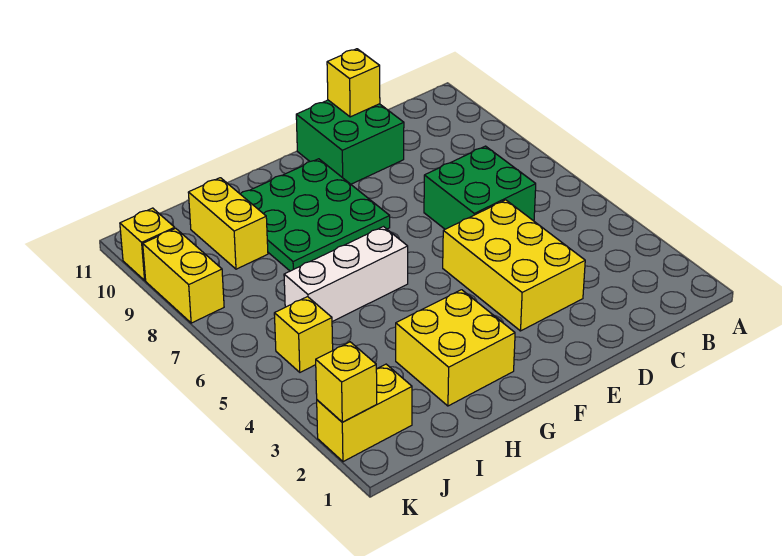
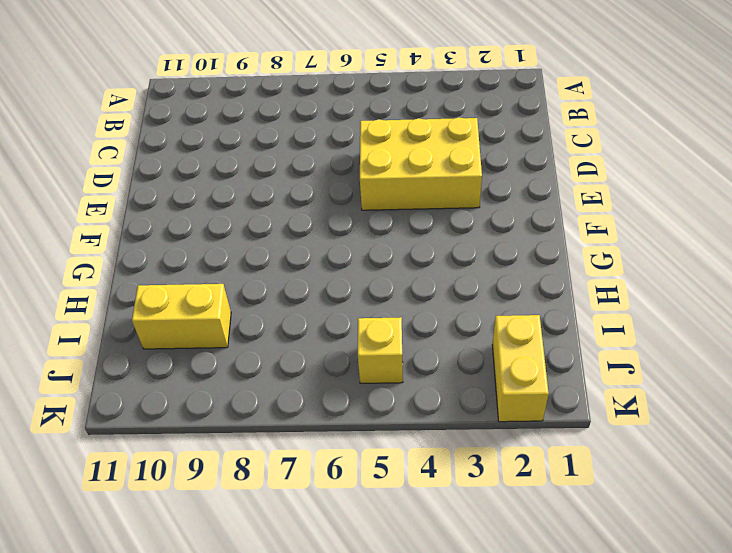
none -> green brick C6:D7 level 1
none -> green brick D10:E11 level 1
none -> green plate F8:H10 level 1

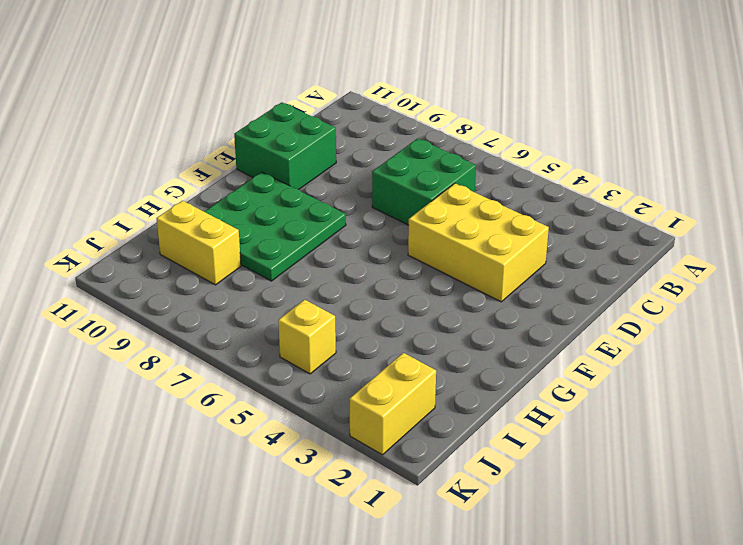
none -> yellow brick G2:H3 level 1
none -> white brick G6:I6 level 1
none -> yellow brick K8:K9 level 1

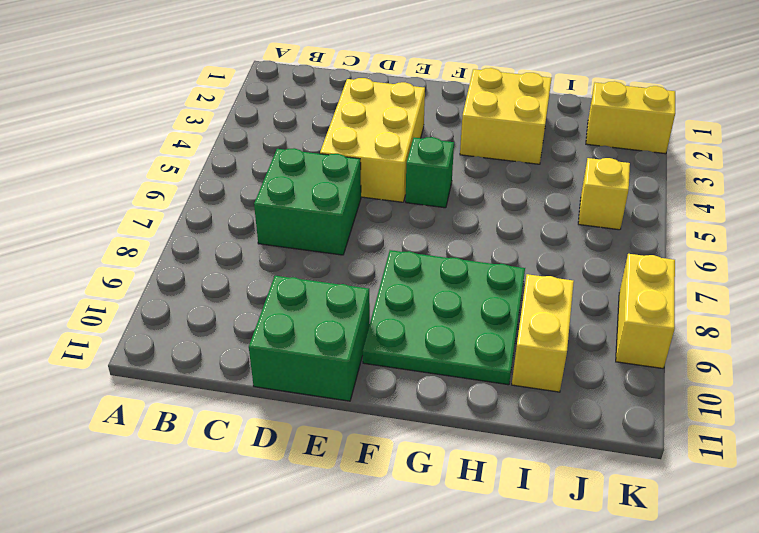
green brick F5 level 1 -> none
none -> white brick G6:I6 level 1
none -> yellow brick K10 level 1
none -> yellow brick D11 level 2

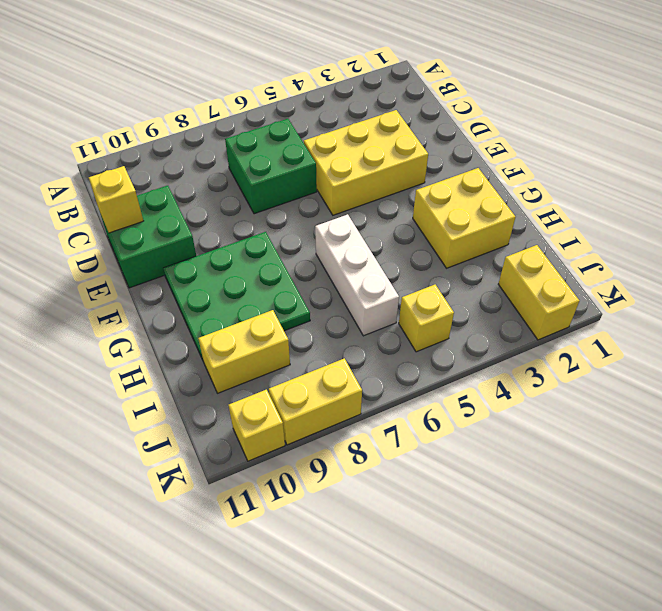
none -> yellow brick K2 level 2

